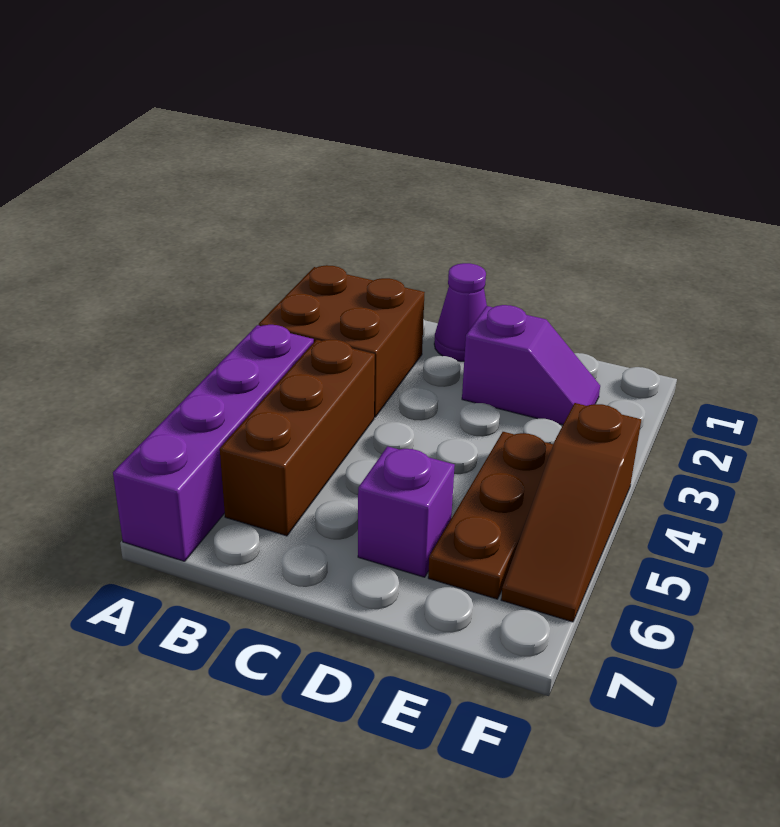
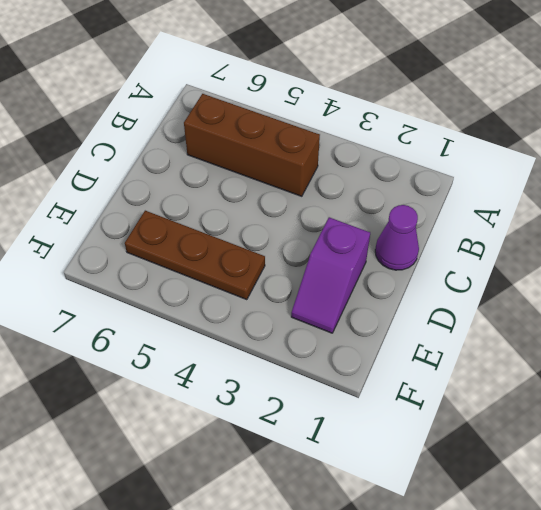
none -> brown brick A2:B3 level 1
none -> purple brick A4:A7 level 1

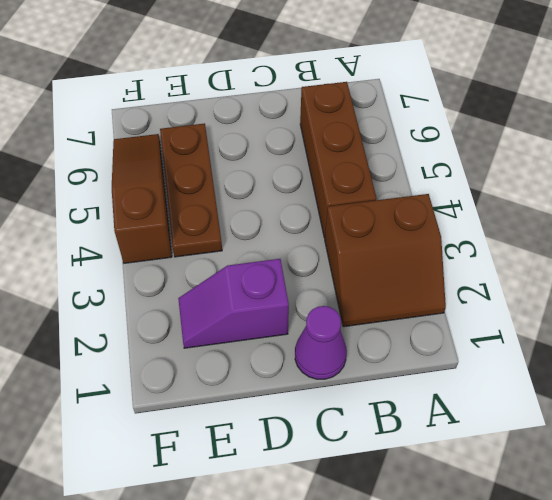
brown slope A2:B3 level 1 top 3 -> brown brick A2:B3 level 1
none -> purple brick A4:A7 level 1
none -> purple brick D6 level 1

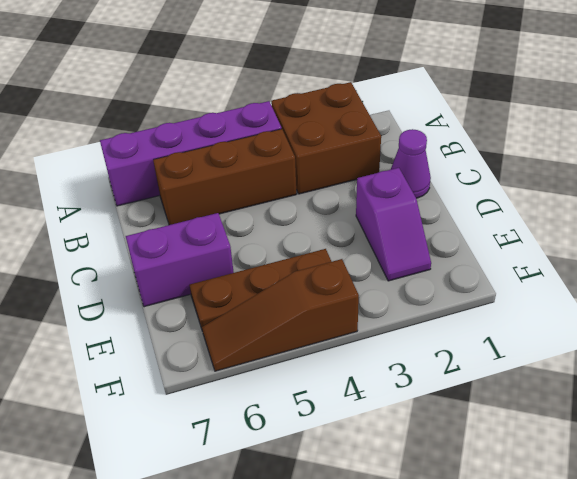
purple brick D6:D7 level 1 -> purple brick D6 level 1

